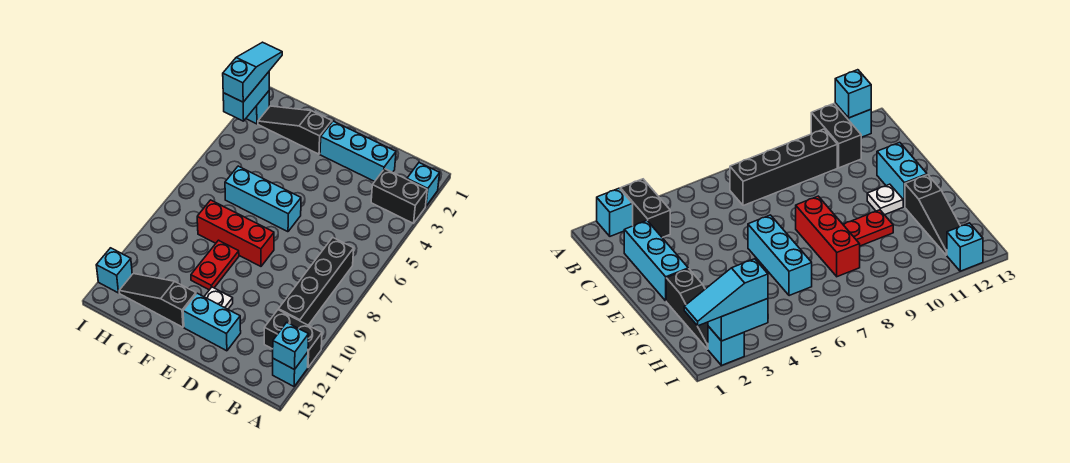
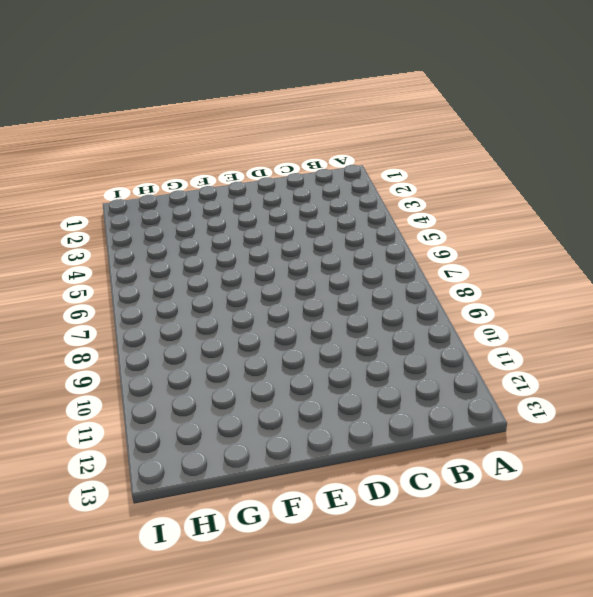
none -> cyan brick A2 level 1
none -> black brick A3:B3 level 1
none -> black brick A11:B11 level 1

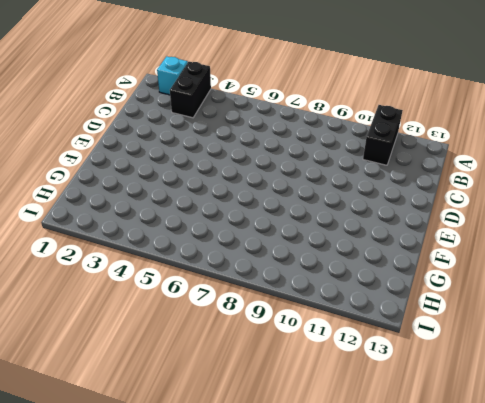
none -> cyan brick A12 level 1
none -> black brick B7:B10 level 1
none -> cyan brick C2:E2 level 1

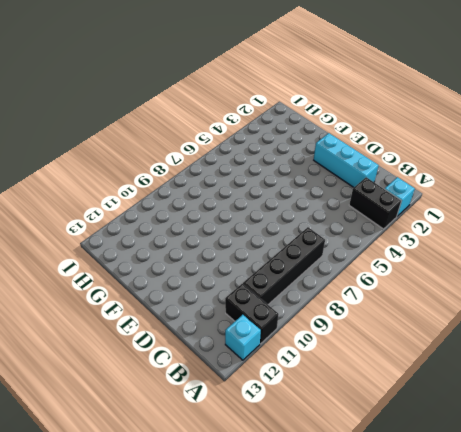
none -> cyan brick D12:E12 level 1
none -> cyan brick E6:G6 level 1
none -> red brick E8:G8 level 1

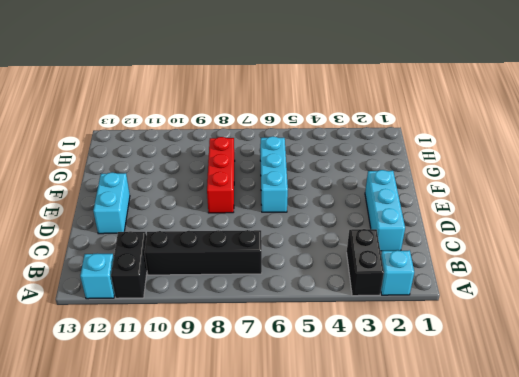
none -> white plate E11 level 1
none -> black slope F2:H2 level 1 top F
none -> red plate F9:F10 level 1

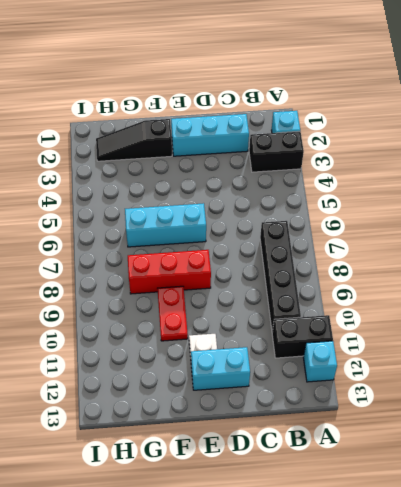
none -> black slope F12:H12 level 1 top F
none -> cyan brick I2 level 1
none -> cyan brick I12 level 1

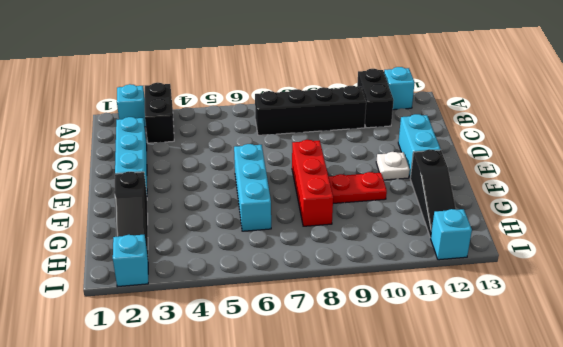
none -> cyan brick A12 level 2
none -> cyan brick I2:I3 level 2
none -> cyan slope I1:I3 level 3 top 3

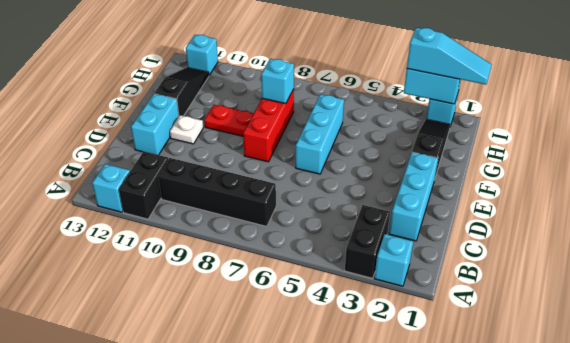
cyan brick G8 level 2 -> cyan brick A12 level 2

